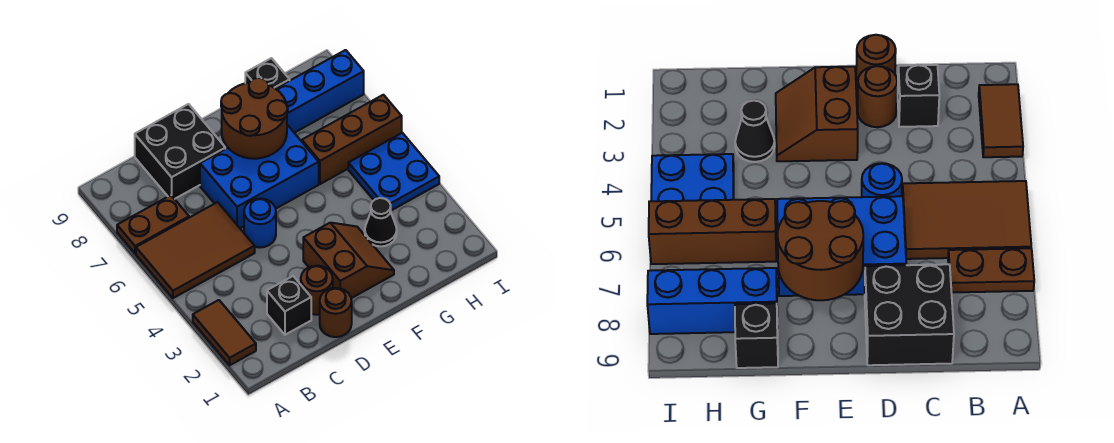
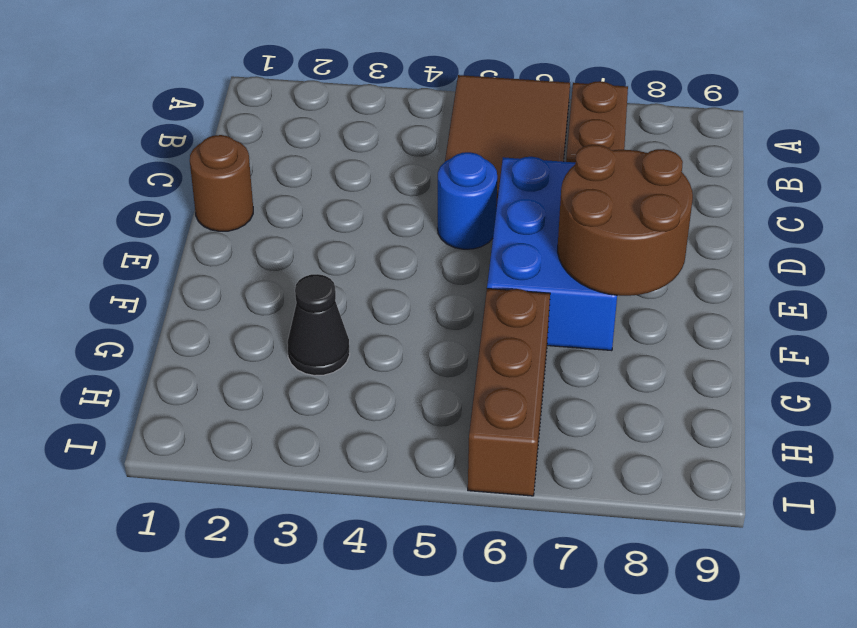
none -> brown tile A2:A3 level 1
none -> black brick C2 level 1
none -> black brick C8:D9 level 1

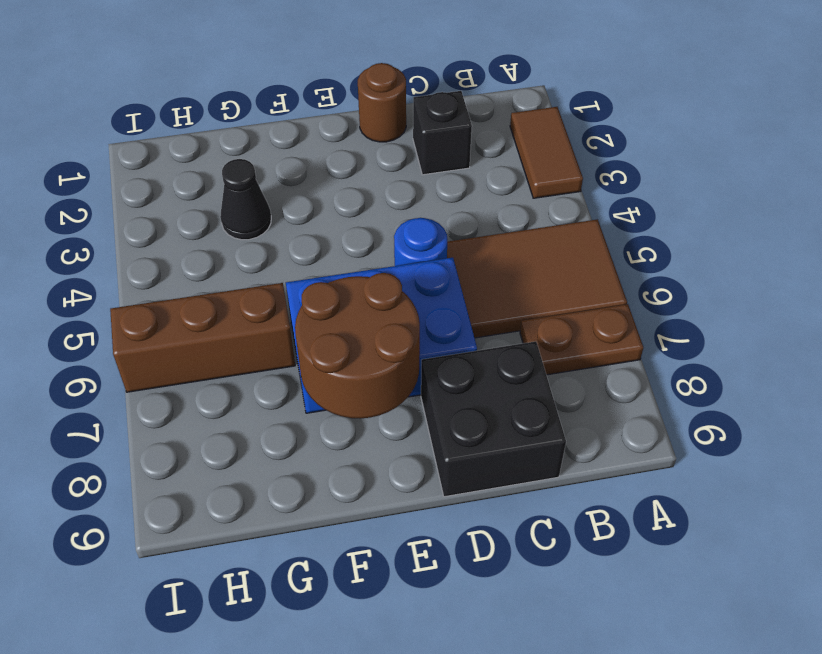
none -> brown round brick D2 level 1
none -> brown slope E2:F3 level 1 top E
none -> blue brick G8:I8 level 1

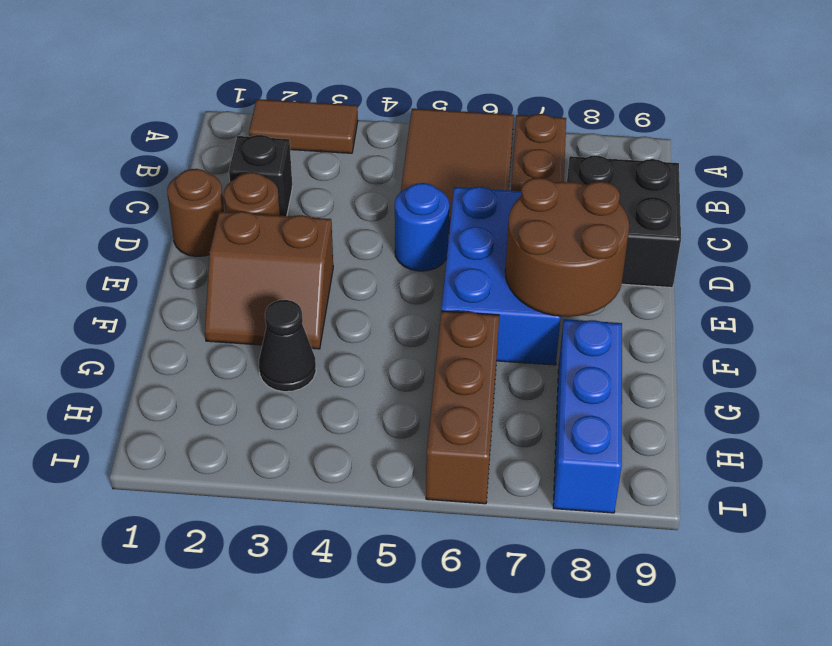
none -> black brick G9 level 1
none -> blue plate H4:I5 level 1

